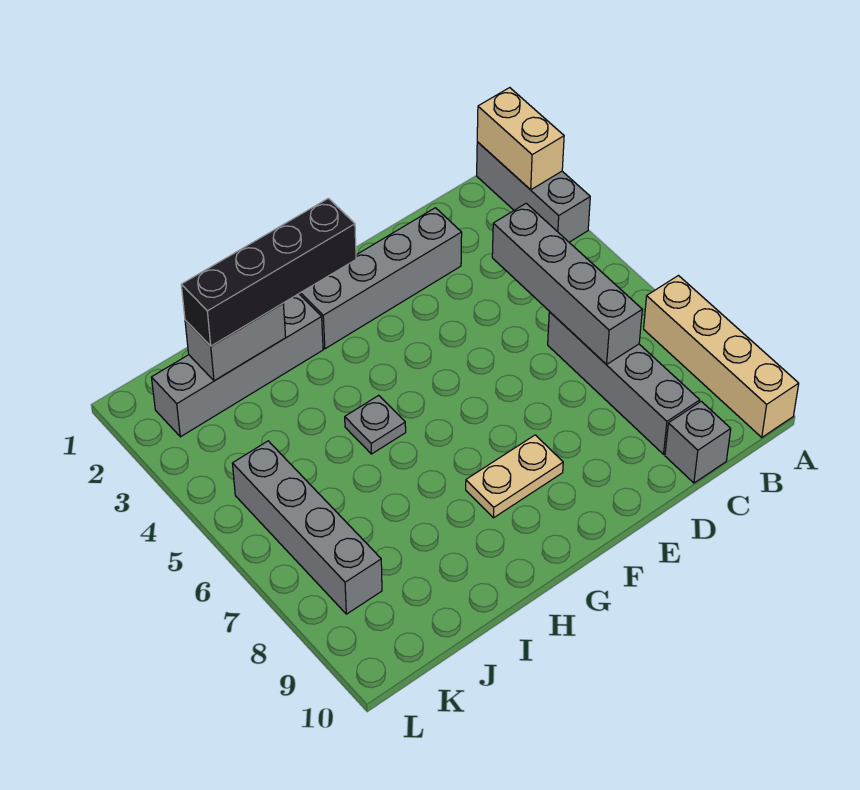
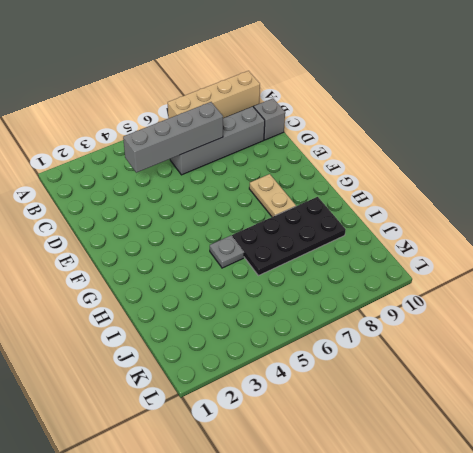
black plate H6:I9 level 1 -> none
none -> grey brick A1:A3 level 1
none -> grey brick D2:G2 level 1
none -> grey brick H2:K2 level 1

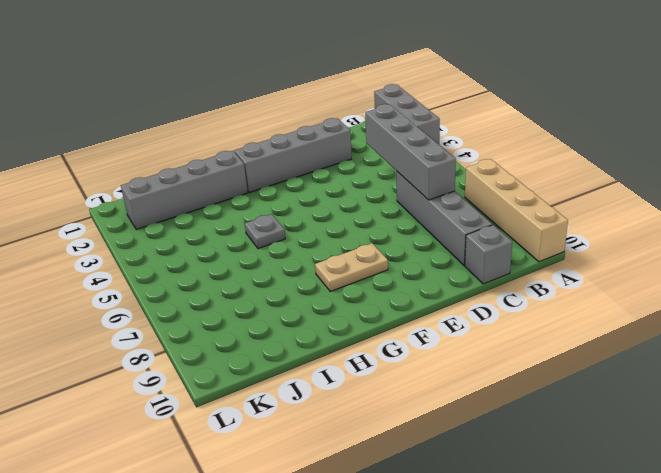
none -> grey brick K5:K8 level 1
none -> tan brick A1:A2 level 2
none -> grey brick I2:J2 level 2

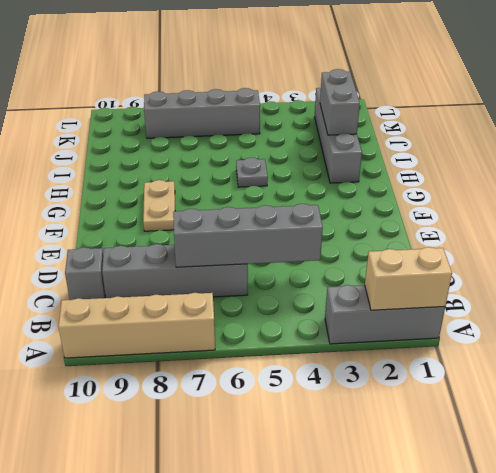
none -> grey brick D2:G2 level 1
none -> black brick G2:J2 level 3

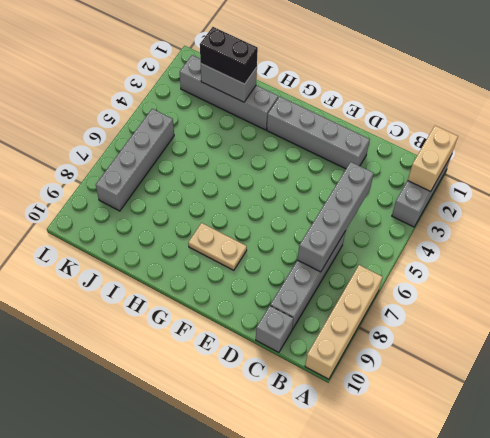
black brick I2:J2 level 3 -> black brick G2:J2 level 3
none -> grey plate H5 level 1

